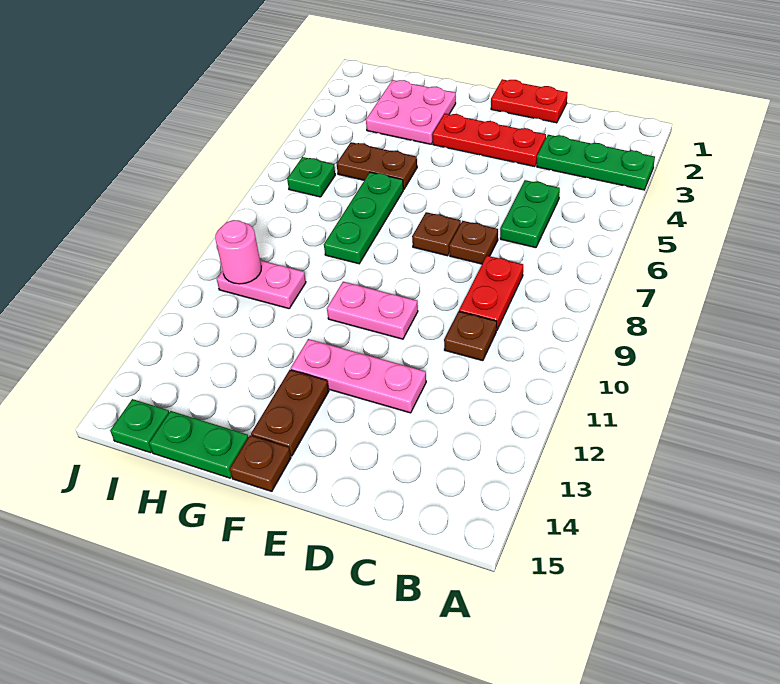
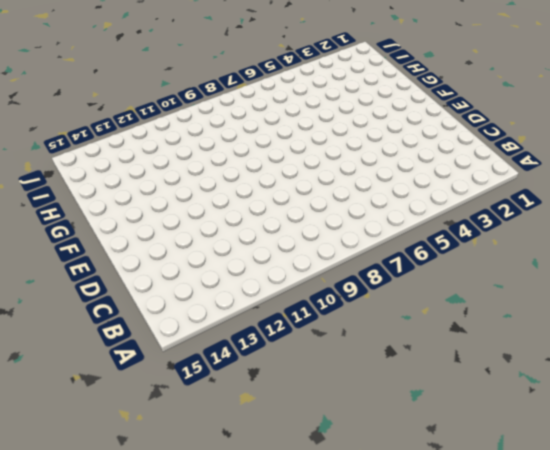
none -> green plate A3:C3 level 1
none -> green plate C5:C6 level 1
none -> red plate C8:C9 level 1

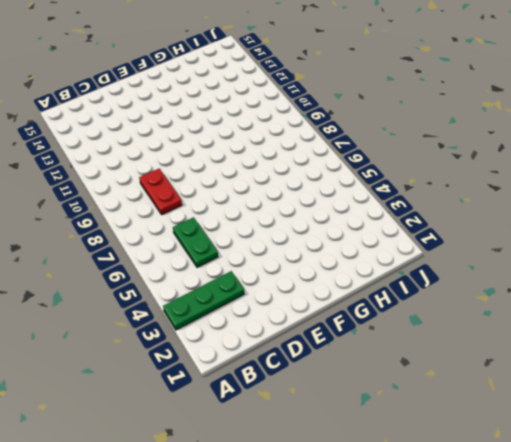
none -> brown plate C10 level 1
none -> red plate D1:E1 level 1
none -> red plate D3:F3 level 1

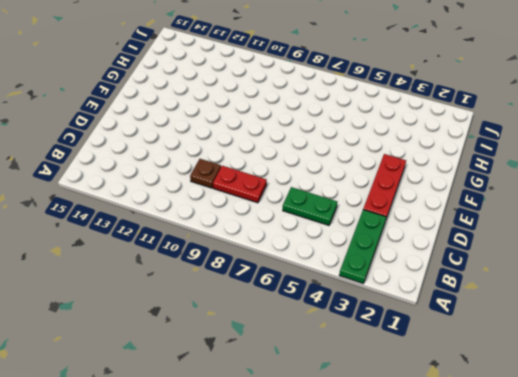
none -> red plate D1:E1 level 1
none -> brown plate D7 level 1
none -> pink plate D12:F12 level 1

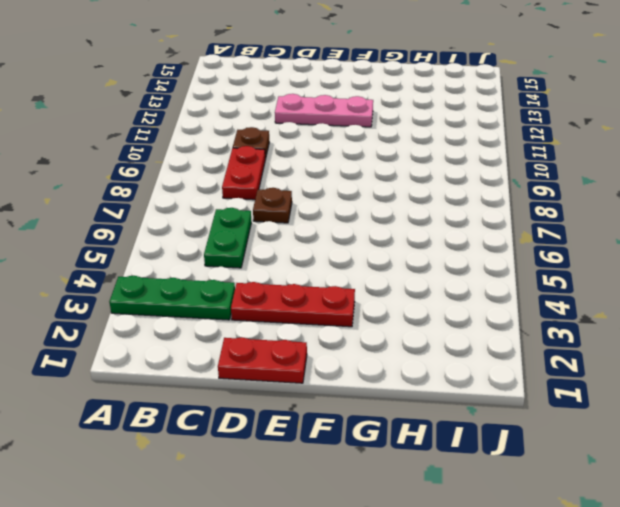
none -> brown plate E7 level 1
none -> pink plate E10:F10 level 1
none -> brown plate F13:F14 level 1

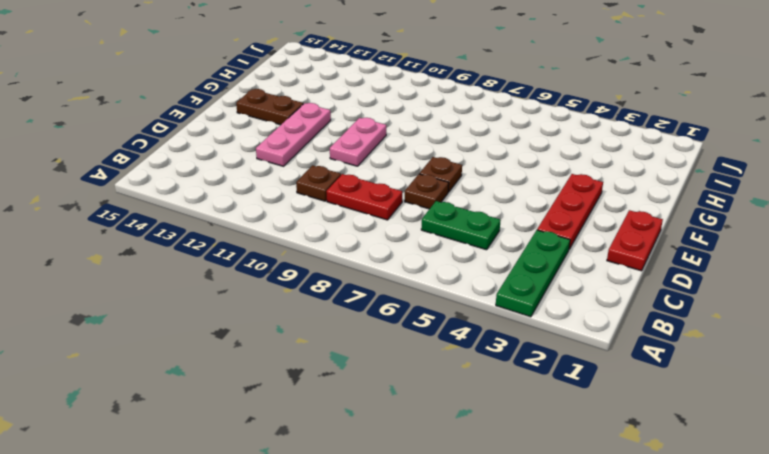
none -> brown plate F15 level 1
none -> pink plate G2:H3 level 1
none -> brown plate G5:H5 level 1

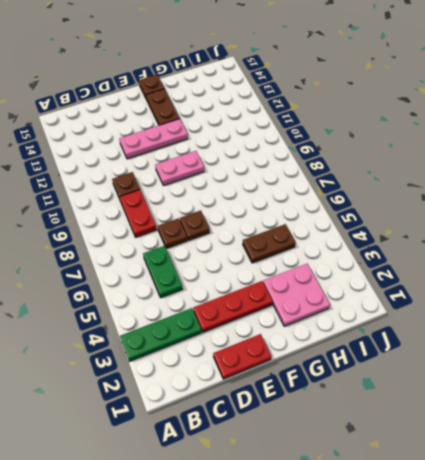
none -> green plate G6:G8 level 1
none -> green plate G15:H15 level 1
none -> pink plate H10:I10 level 1

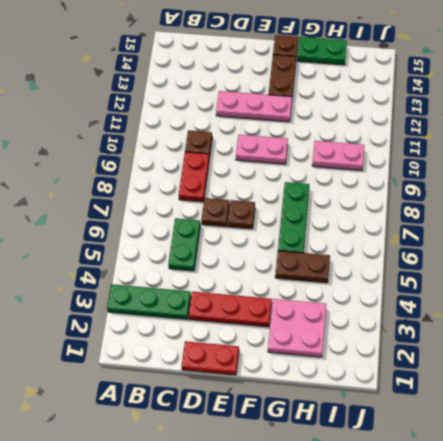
none -> green plate I6 level 1
none -> green plate I15 level 1
none -> pink round brick I10 level 2

